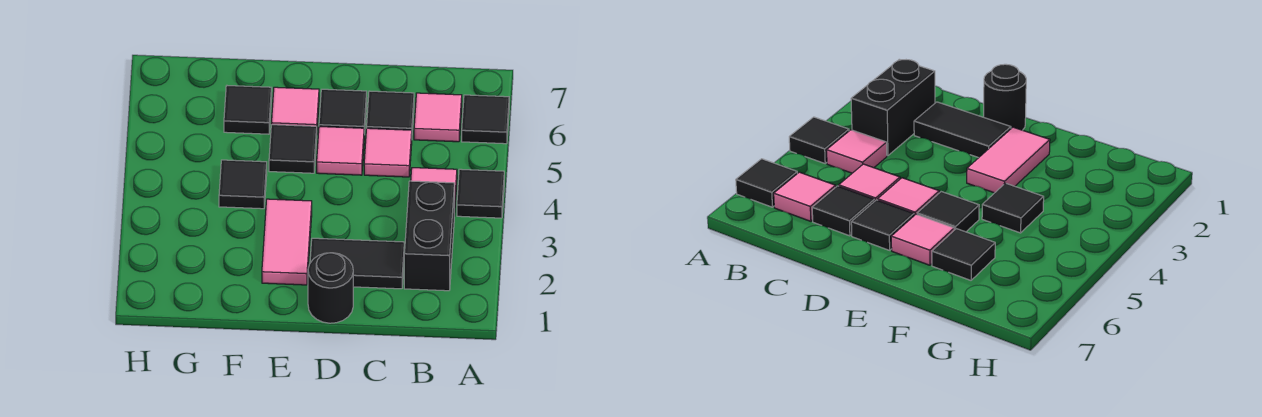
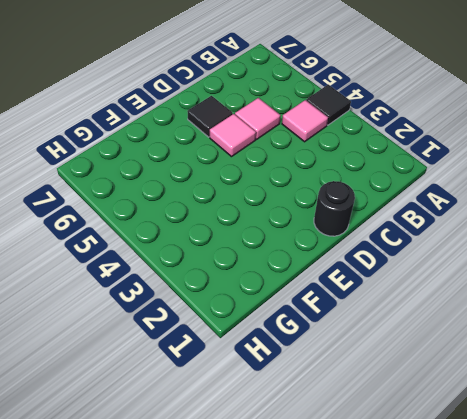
none -> black tile A6 level 1
none -> black brick B2:B3 level 1
none -> pink tile B6 level 1

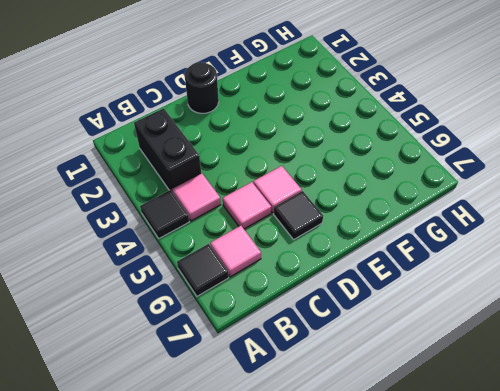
none -> black tile C2:D2 level 1
none -> black tile C6 level 1
none -> pink tile E2:E3 level 1

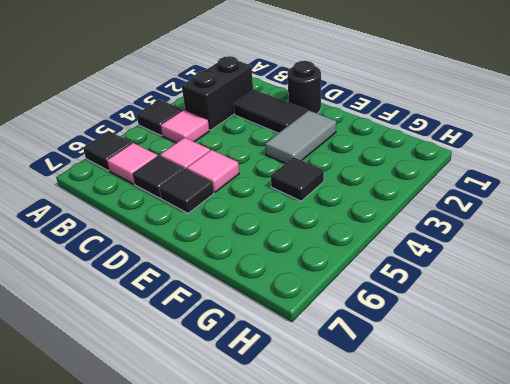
grey tile E2:E3 level 1 -> pink tile E2:E3 level 1
none -> black tile E5 level 1
none -> pink tile E6 level 1
none -> black tile F6 level 1

